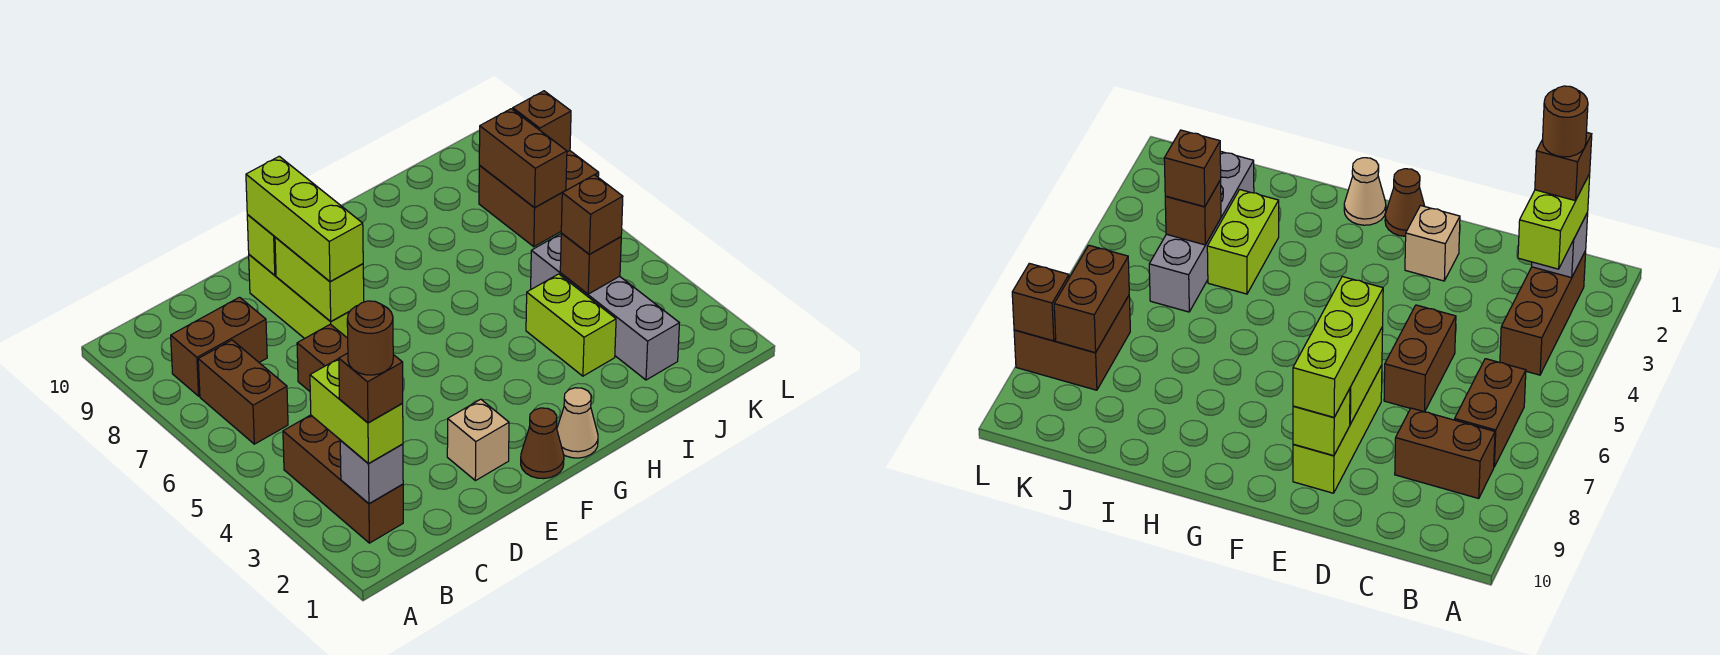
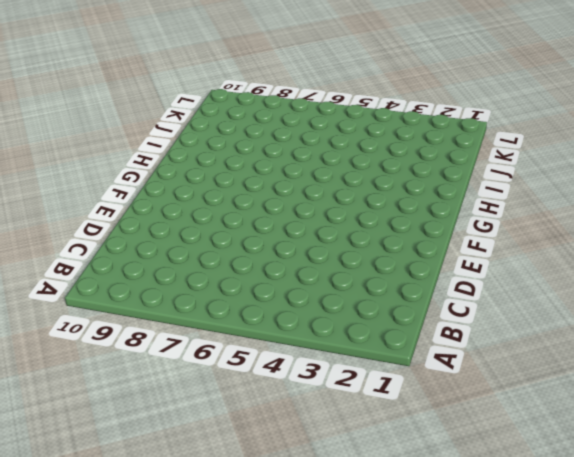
none -> brown brick B2:B4 level 1
none -> brown brick B6:B7 level 1
none -> brown brick B8:C8 level 1

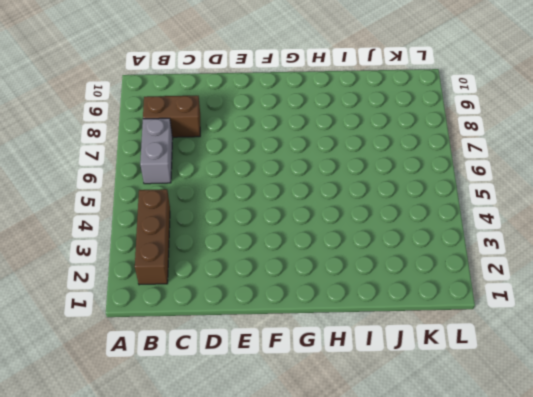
grey brick B6:B7 level 1 -> brown brick B6:B7 level 1
none -> brown brick D5:D6 level 1
none -> tan brick E2 level 1
none -> lime brick E7:E9 level 1

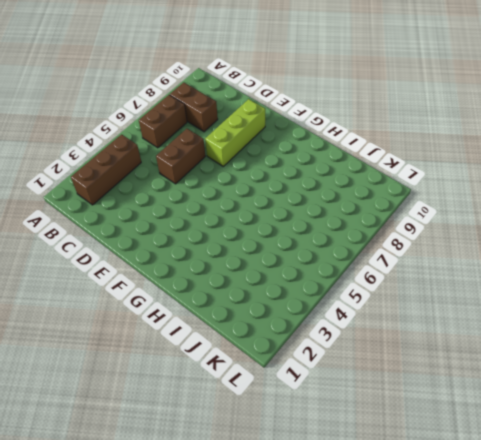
none -> tan brick E2 level 1
none -> brown cone F1 level 1
none -> tan cone G1 level 1

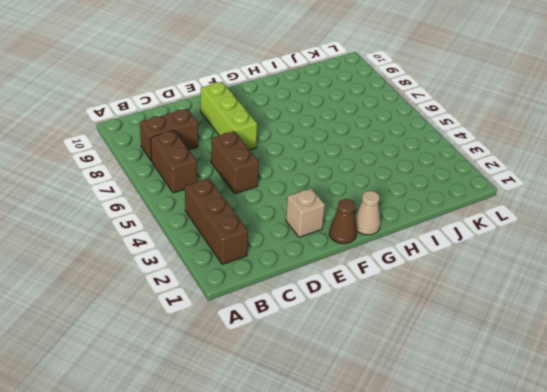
none -> lime brick I3:I4 level 1
none -> grey brick J2:J5 level 1
none -> brown brick K7:L8 level 1

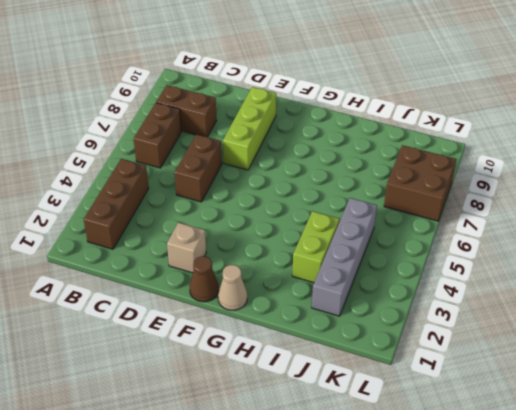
none -> grey brick B2 level 2
none -> lime brick E7:E8 level 2
none -> lime brick E9 level 2

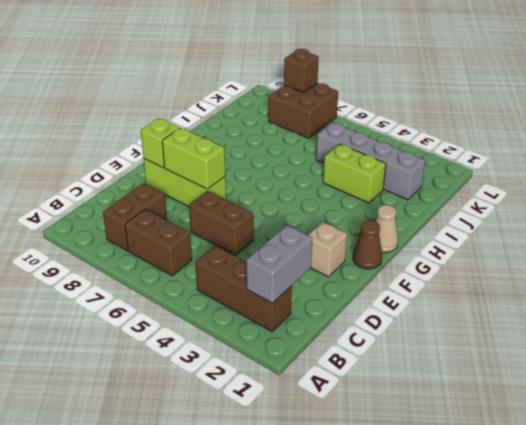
grey brick B2:C2 level 2 -> grey brick B2 level 2
none -> brown brick J4 level 2
none -> brown brick K7:K8 level 2
none -> lime brick B2:B3 level 3

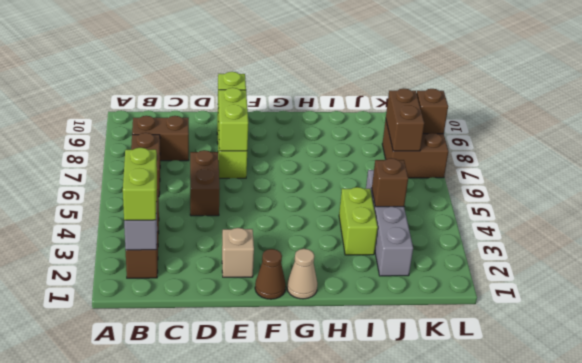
none -> lime brick E7:E9 level 3
none -> brown brick J4 level 3
none -> brown brick B2 level 4

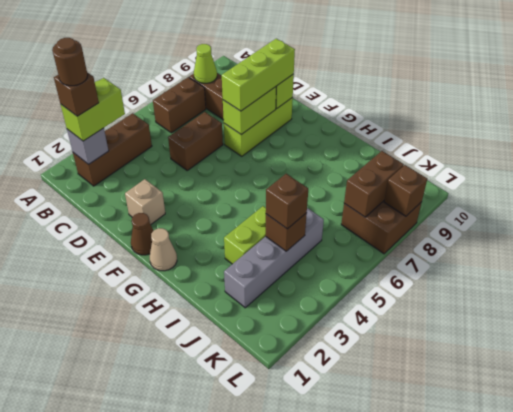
lime cone B8 level 2 -> none

